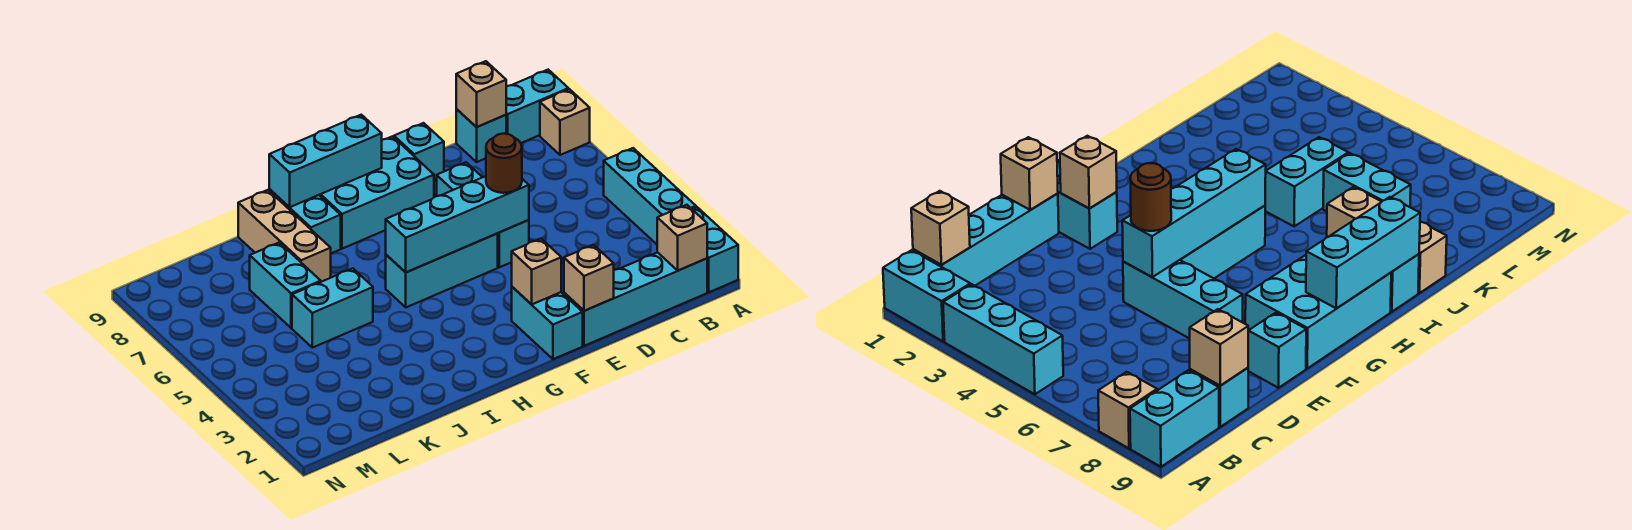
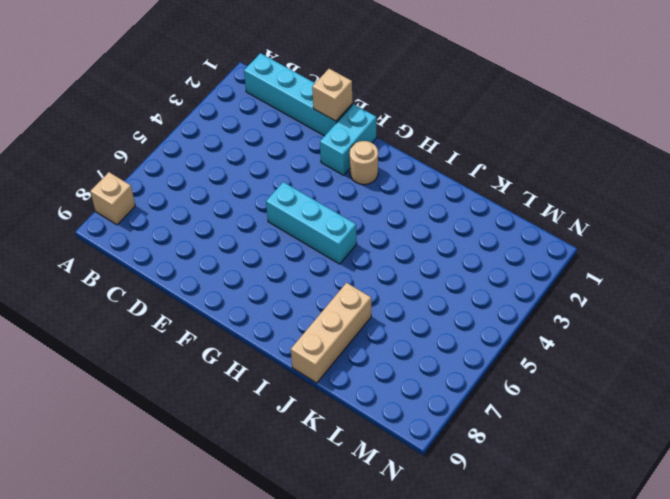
tan round brick G2 level 1 -> none
none -> cyan brick A1:A2 level 1
none -> cyan brick A3:A5 level 1
none -> cyan brick A9:B9 level 1

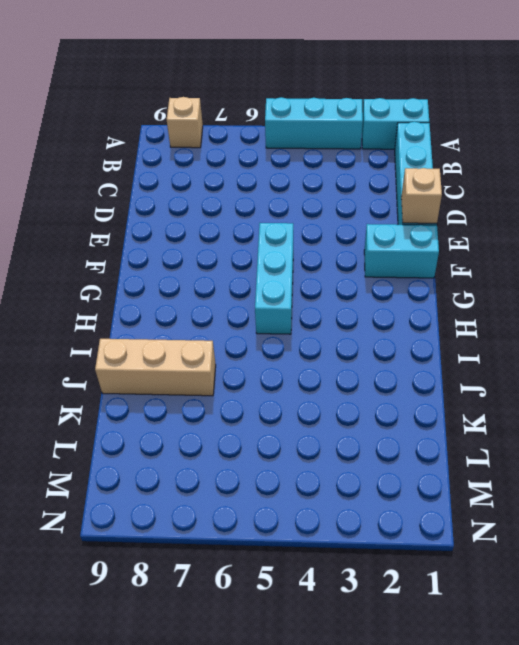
none -> cyan brick A9:B9 level 1
none -> cyan brick C9 level 1
none -> cyan brick E5:E7 level 1

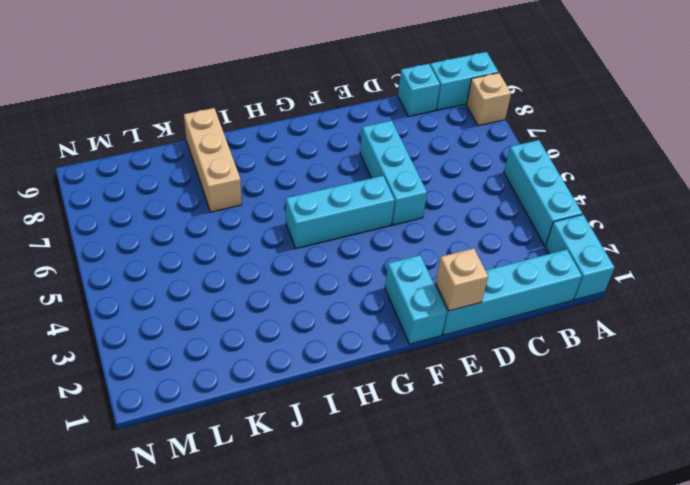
none -> cyan brick E9 level 1
none -> cyan brick F8:H9 level 1
none -> cyan brick I8:I9 level 1

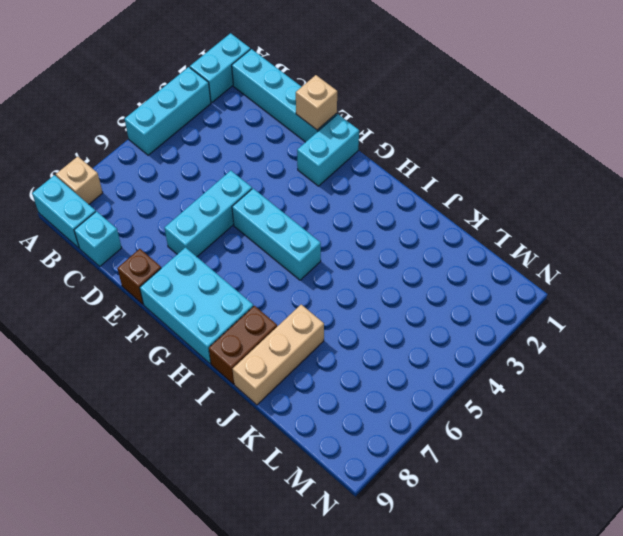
brown brick E9 level 1 -> cyan brick E9 level 1
brown brick I8:I9 level 1 -> cyan brick I8:I9 level 1
none -> cyan brick J5:K5 level 1
none -> cyan brick K6:K7 level 1
none -> tan brick B1 level 2

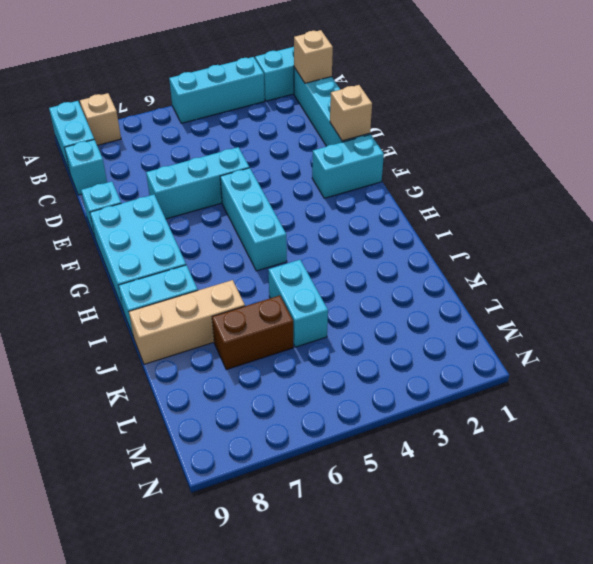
brown brick K6:K7 level 1 -> cyan brick K6:K7 level 1
none -> tan brick C9 level 2
none -> cyan brick E5:H5 level 2
none -> tan brick F2 level 2

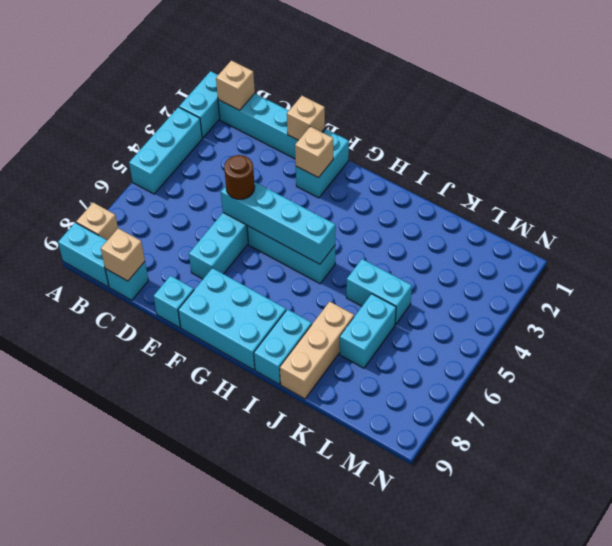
none -> cyan brick G9:I9 level 2

